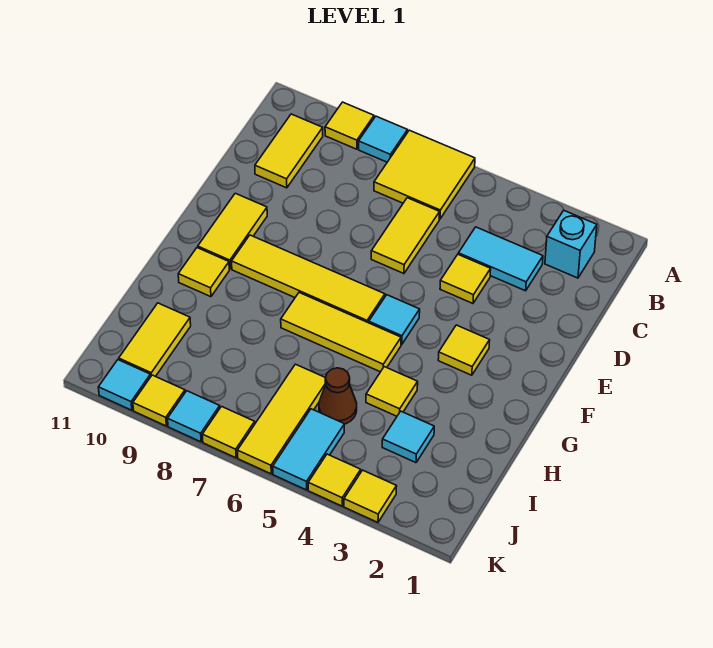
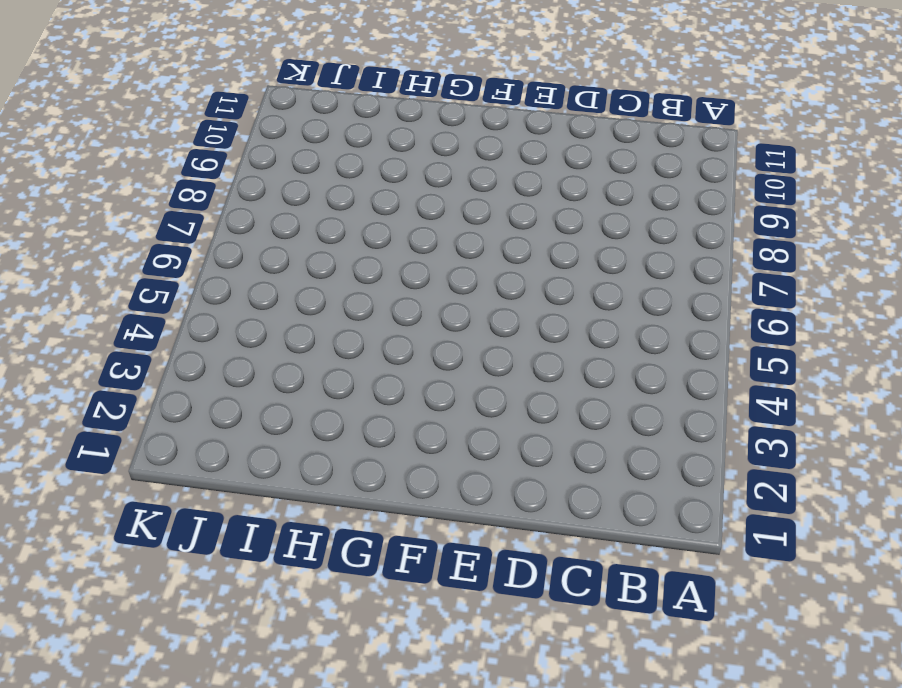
none -> yellow tile A6:B7 level 1
none -> cyan tile A8 level 1
none -> yellow tile A9 level 1

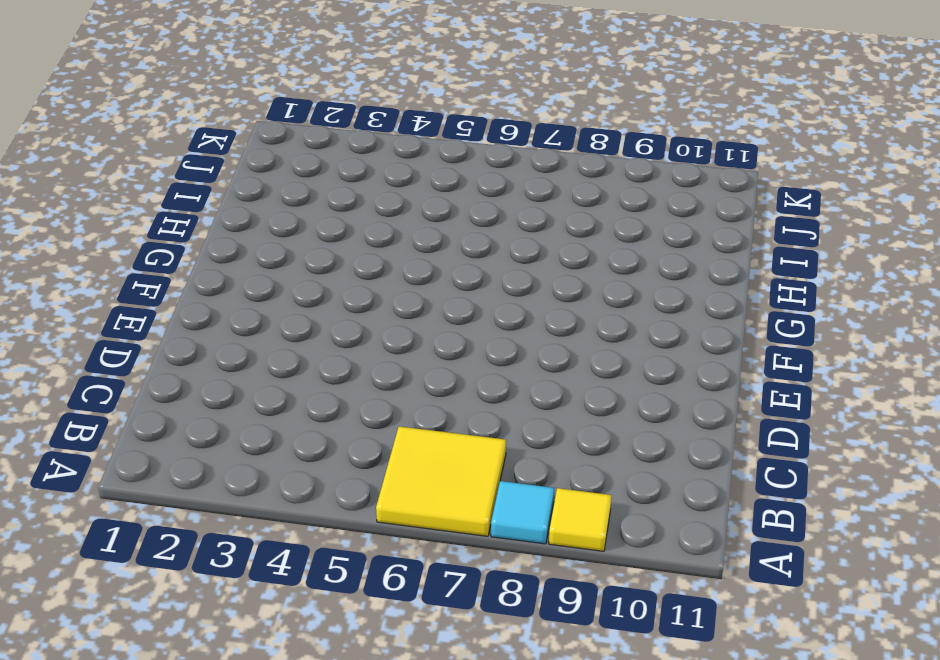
none -> cyan brick B2 level 1
none -> yellow tile B10:C10 level 1
none -> cyan tile C3:C4 level 1

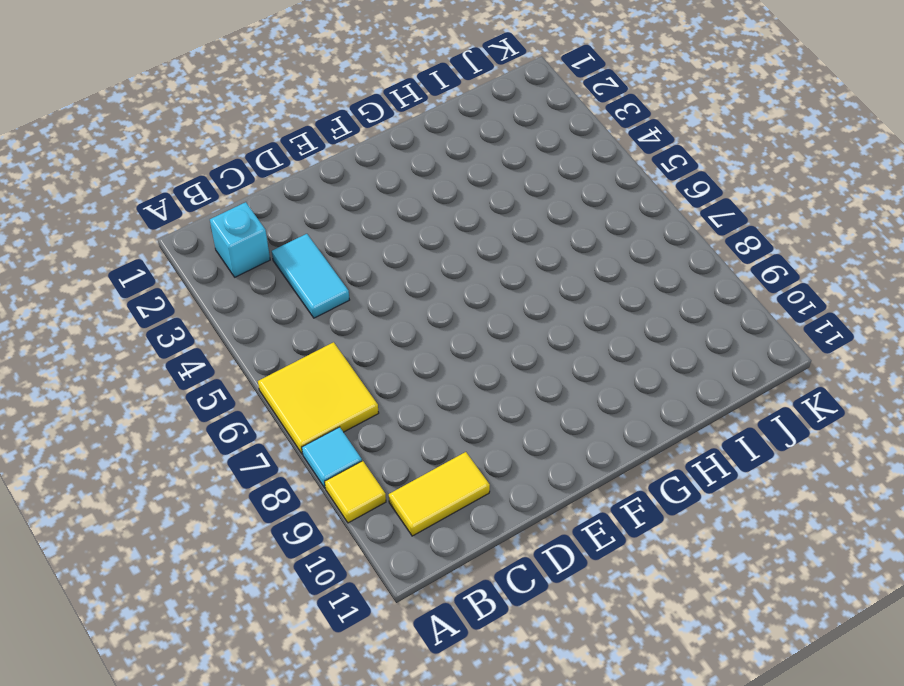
none -> yellow tile C6:D6 level 1
none -> yellow tile D4 level 1
none -> yellow tile E10:F10 level 1

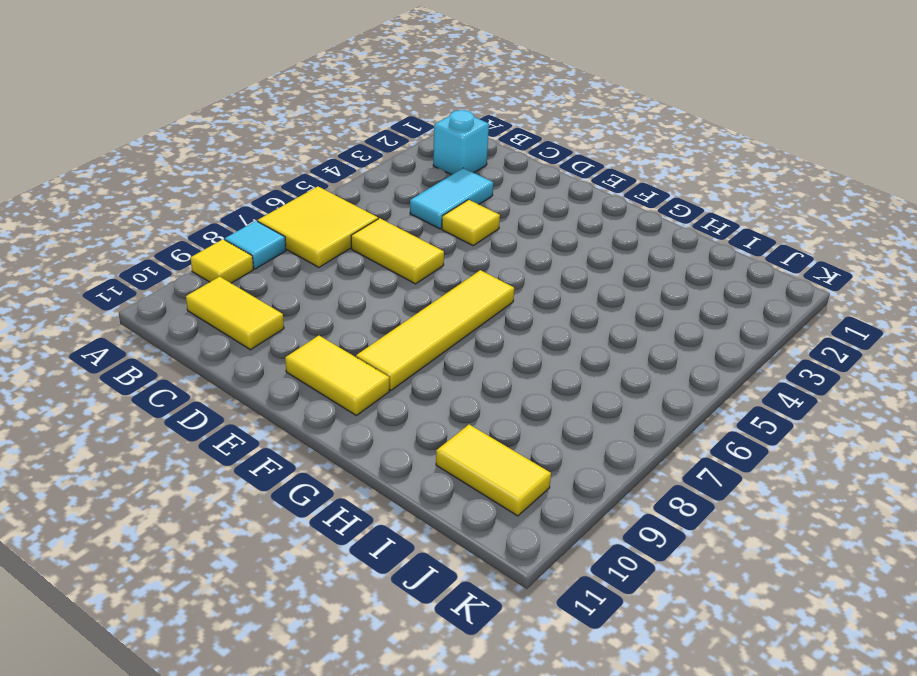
none -> yellow tile F3 level 1
none -> cyan tile F5 level 1
none -> yellow tile G5:G7 level 1

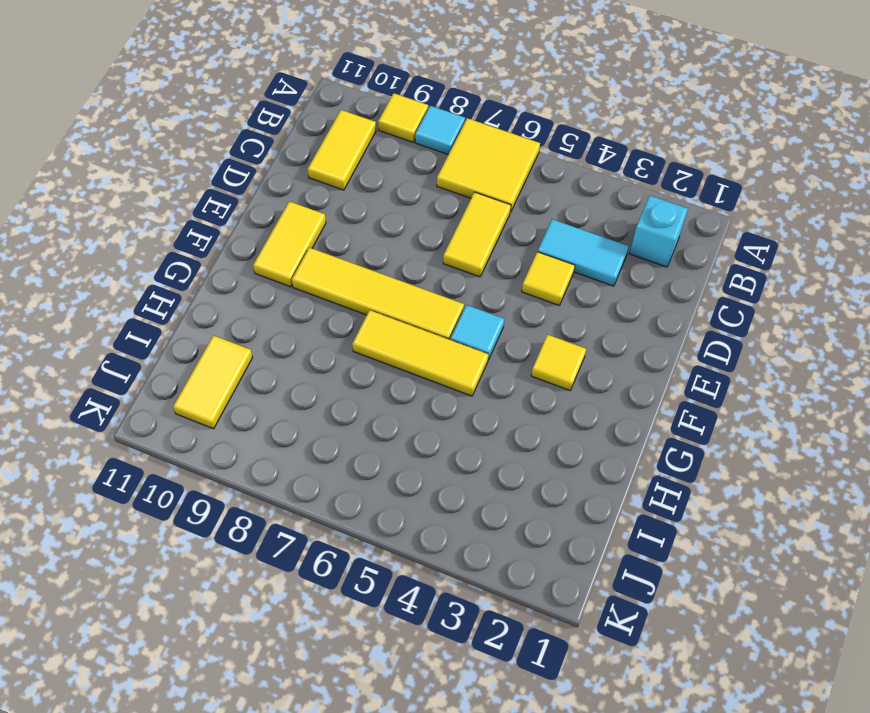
none -> yellow tile G10 level 1
none -> yellow tile H4 level 1
none -> cyan tile I3 level 1

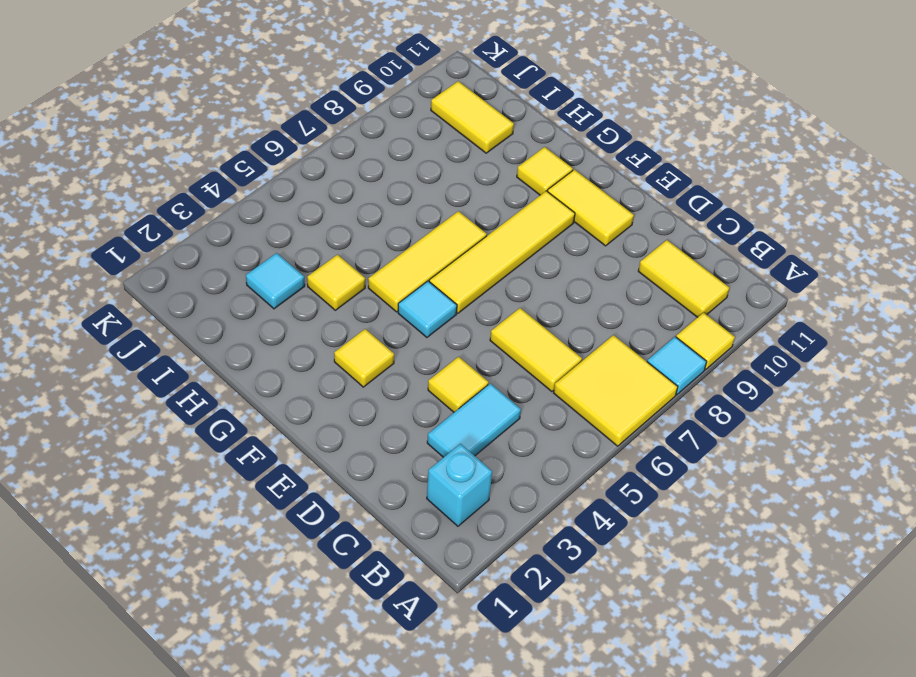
none -> brown cone I5 level 1
none -> yellow tile I6:K6 level 1
none -> cyan tile J5:K5 level 1

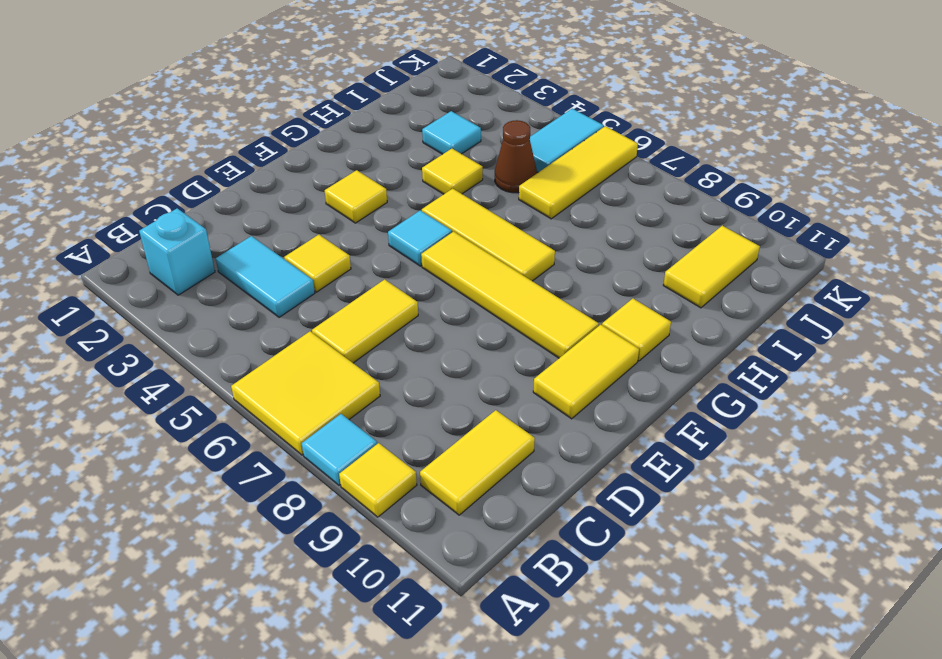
none -> yellow tile K3 level 1
none -> yellow tile K4 level 1
none -> yellow tile K7 level 1

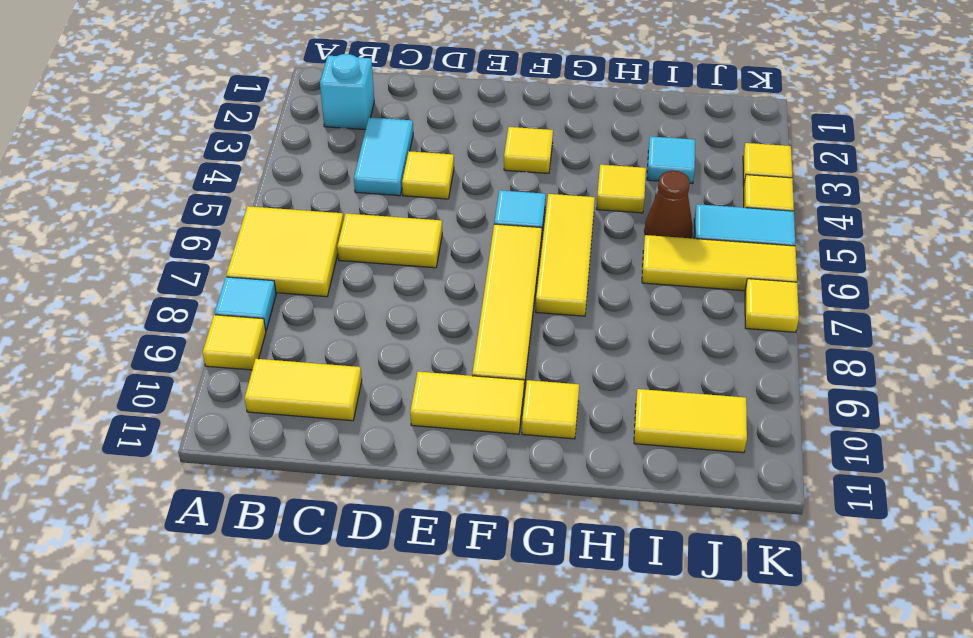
none -> cyan tile K8 level 1
none -> yellow tile K9 level 1
none -> cyan tile K10 level 1

